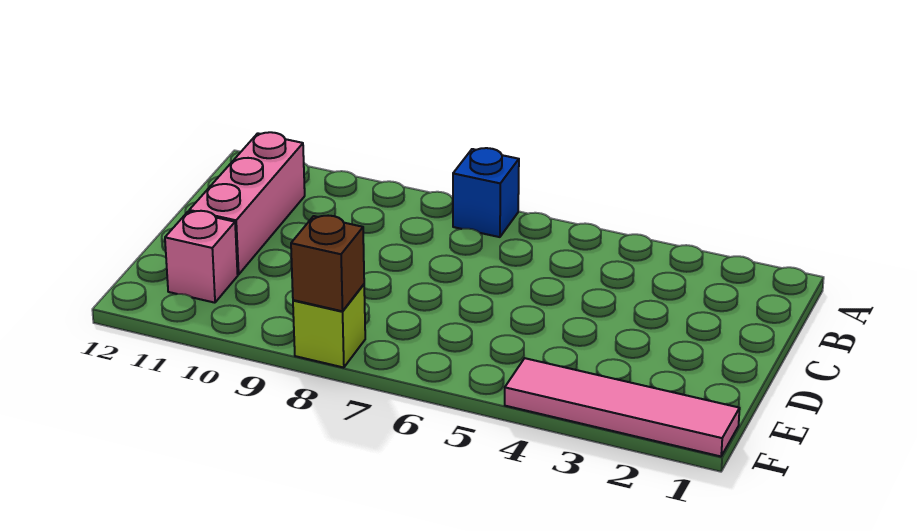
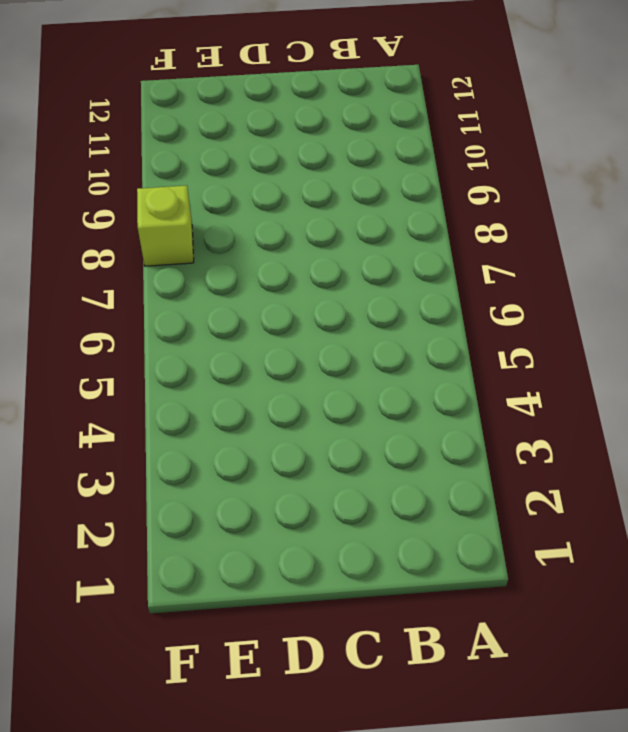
none -> blue brick A7 level 1
none -> pink brick B11:D11 level 1

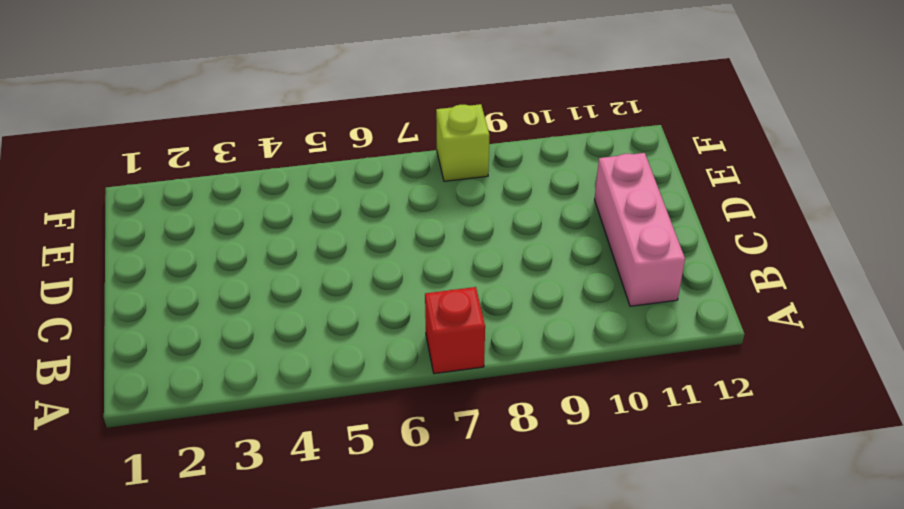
red brick A7 level 1 -> blue brick A7 level 1
none -> pink brick E11 level 1
none -> pink tile F1:F4 level 1

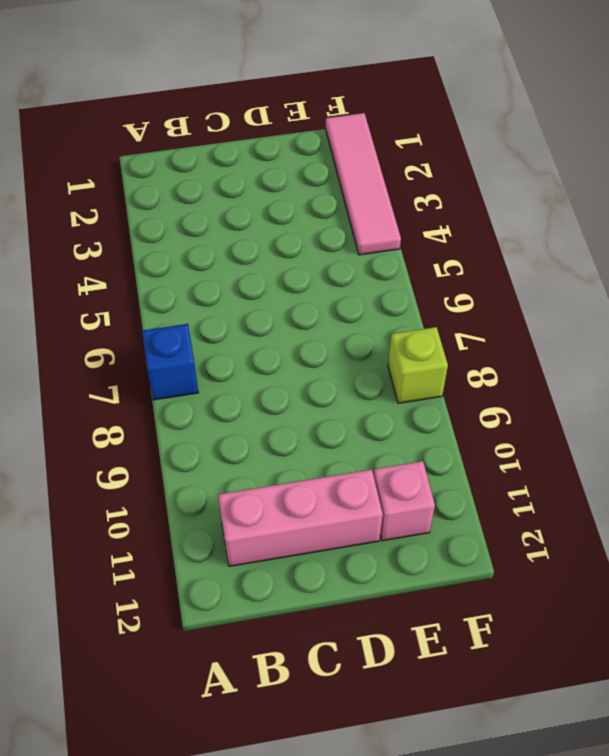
none -> brown brick F8 level 2

